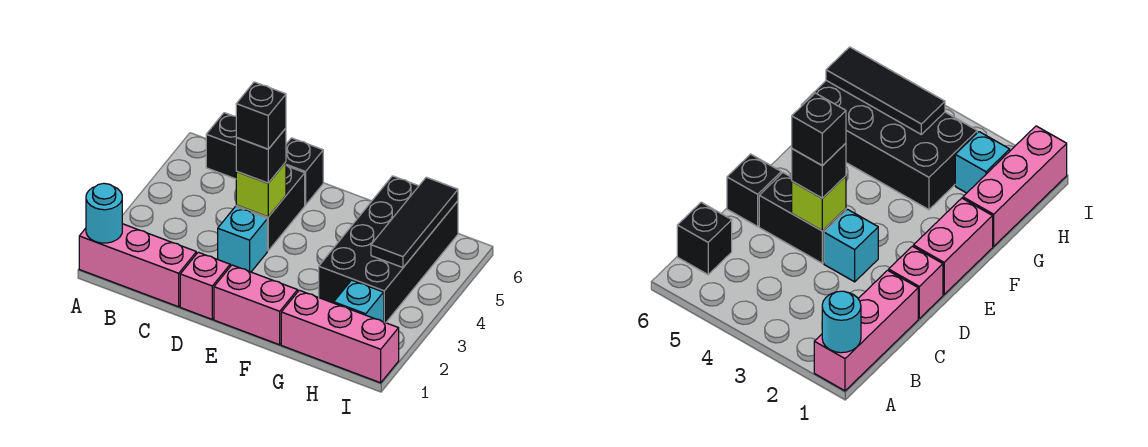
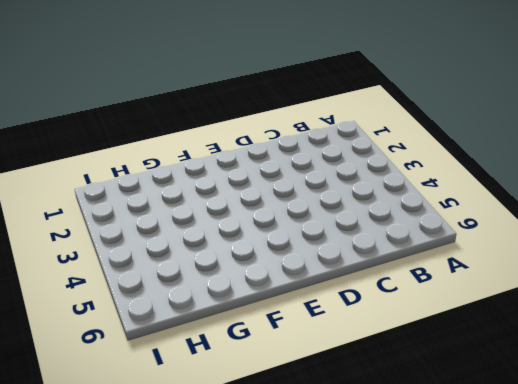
none -> pink brick A1:C1 level 1
none -> black brick B6 level 1
none -> pink brick D1 level 1

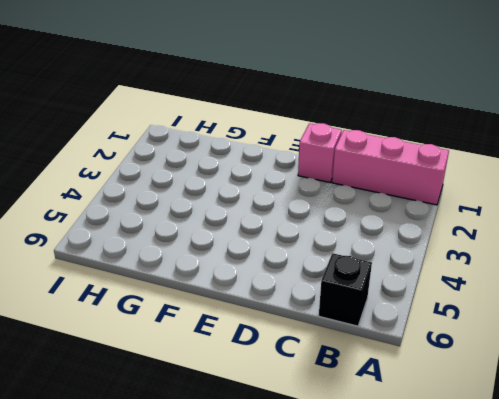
none -> cyan brick D3 level 1
none -> black brick D4:D5 level 1
none -> black brick D6 level 1

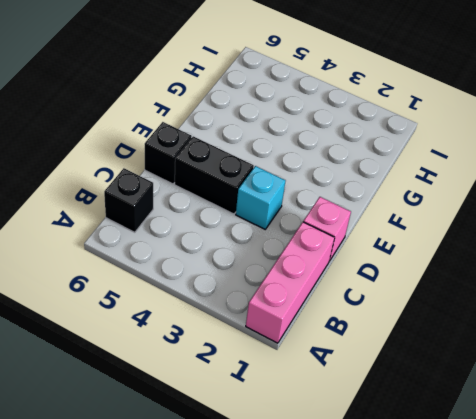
none -> pink brick E1:F1 level 1
none -> pink brick G1:I1 level 1
none -> black brick G3:H6 level 1

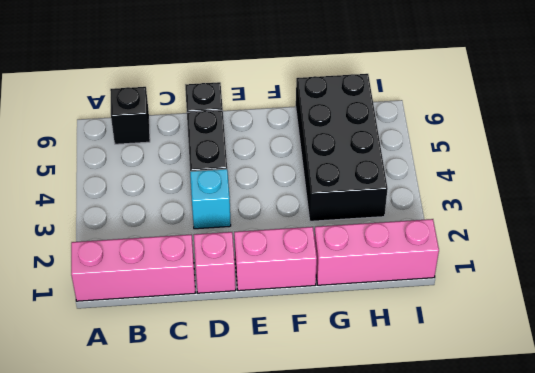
none -> cyan brick H2 level 1
none -> cyan round brick A1 level 2
none -> lime brick D4 level 2

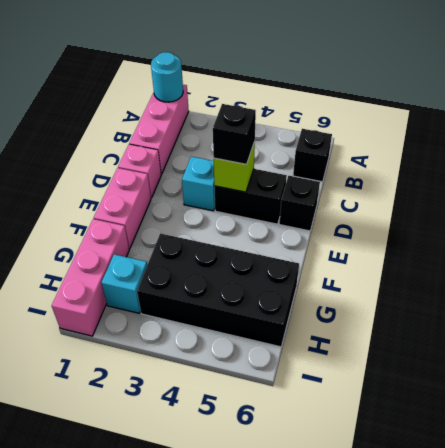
none -> black tile H4:H6 level 2
none -> black brick D4 level 4

